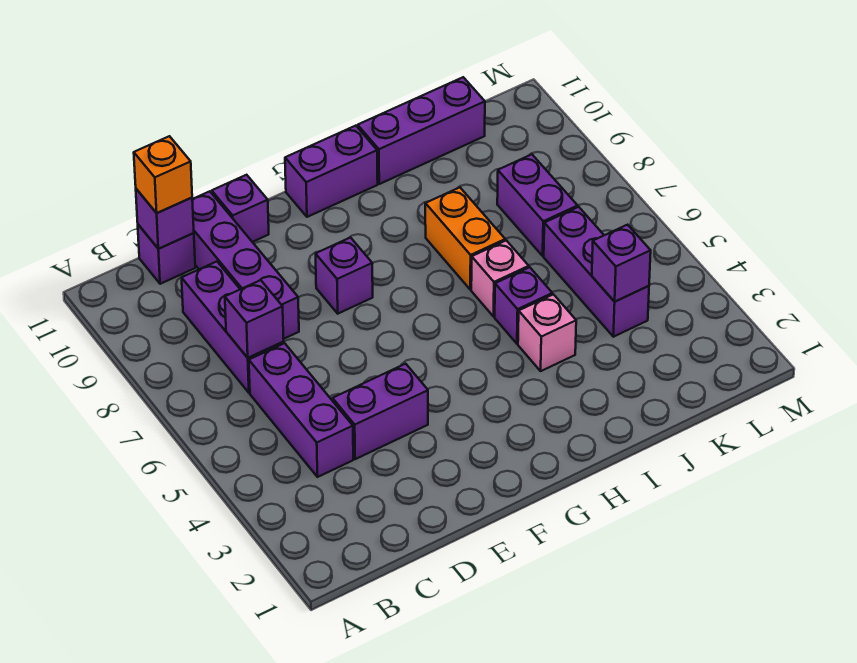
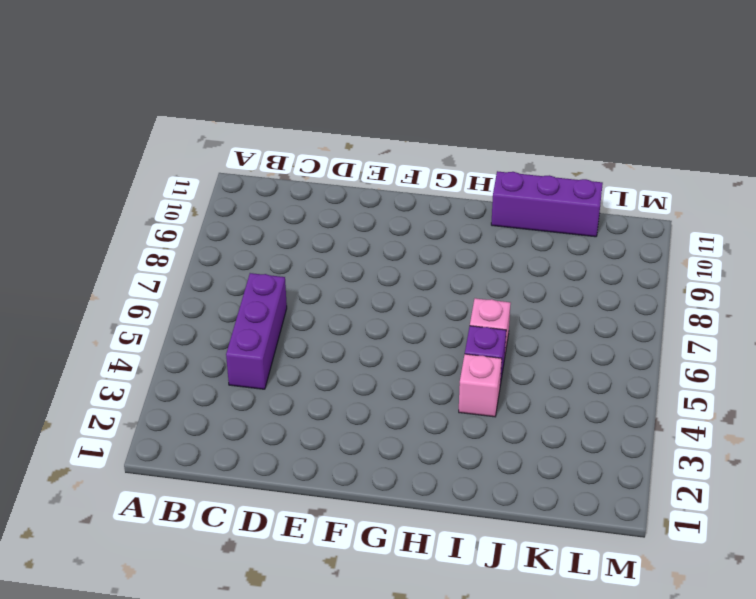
none -> purple brick C7:C9 level 1
none -> purple brick C11 level 1
none -> purple brick D4:E4 level 1

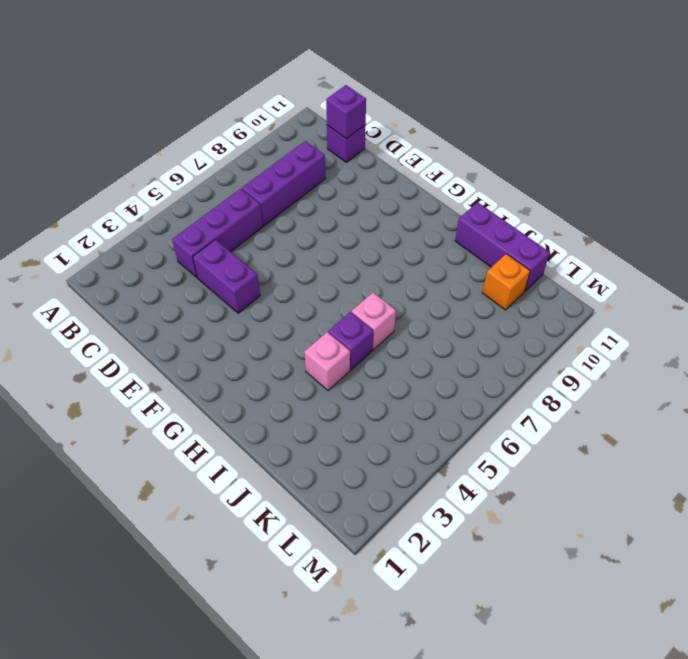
orange brick K10 level 1 -> orange brick C11 level 3
none -> purple brick D8:D11 level 1
none -> purple brick E11 level 1
none -> purple brick F8 level 1

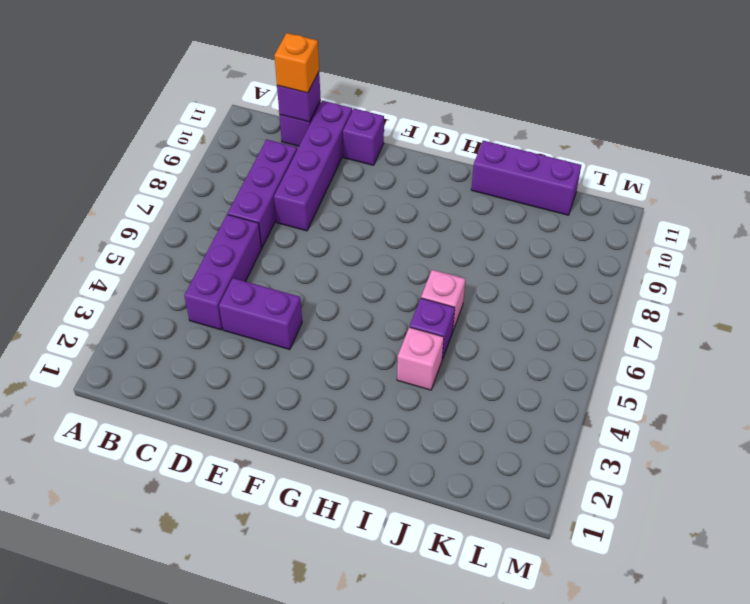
none -> purple brick F8 level 1
none -> purple brick G11:H11 level 1
none -> orange brick I7:I8 level 1

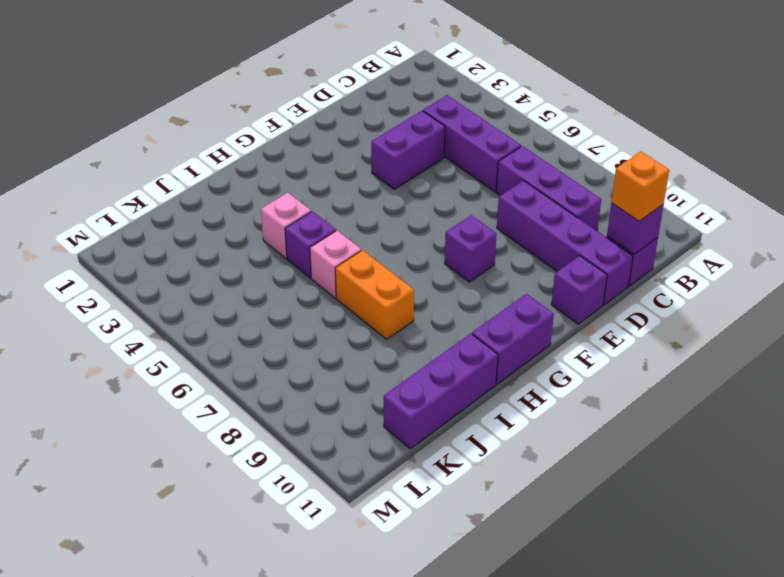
none -> purple brick K4:K6 level 1
none -> purple brick K7:K8 level 1
none -> purple brick C7 level 2

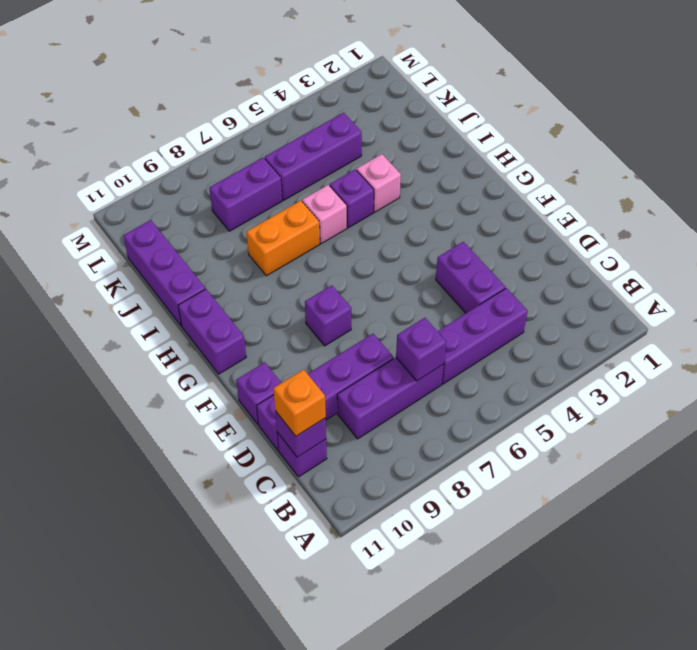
none -> purple brick K4 level 2

